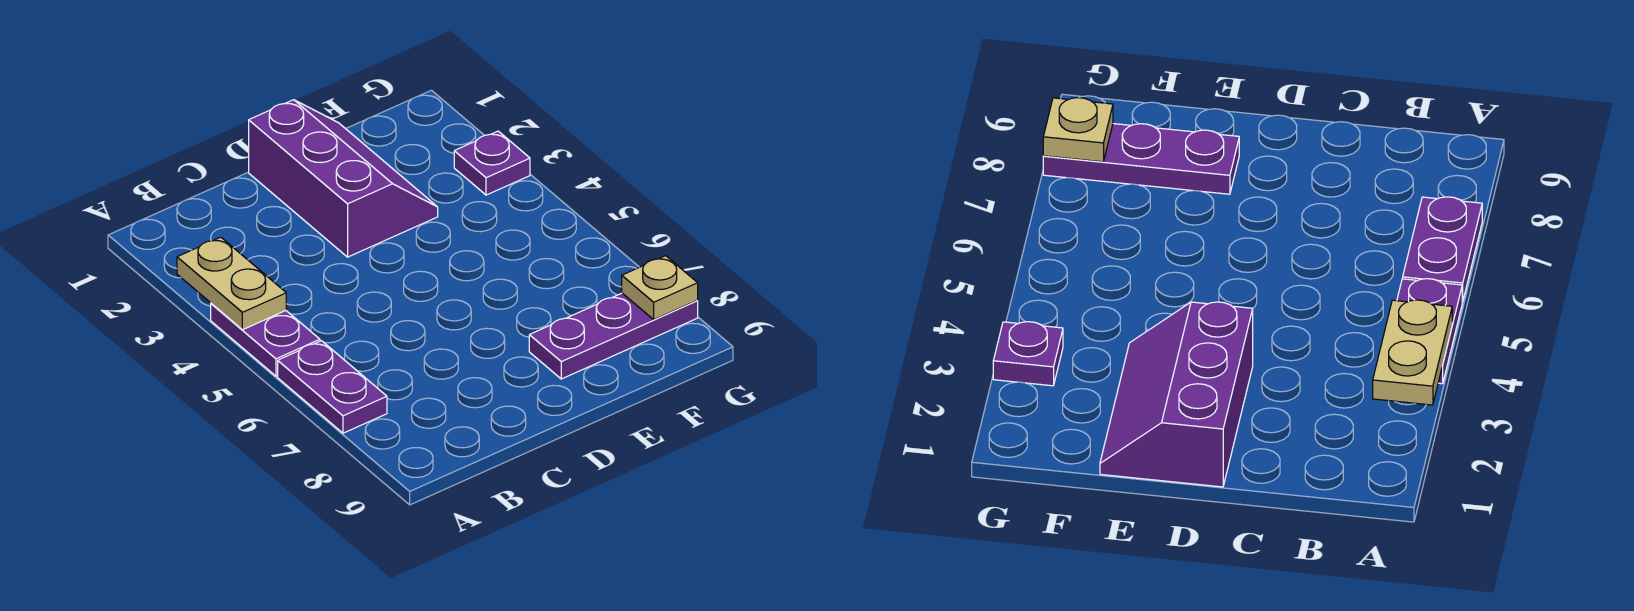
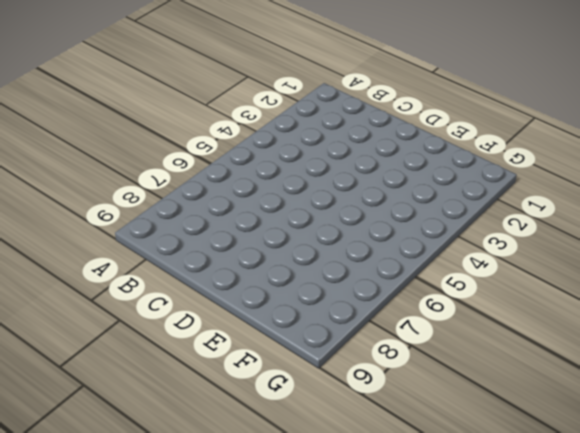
none -> purple plate A4:A5 level 1
none -> purple plate A6:A7 level 1

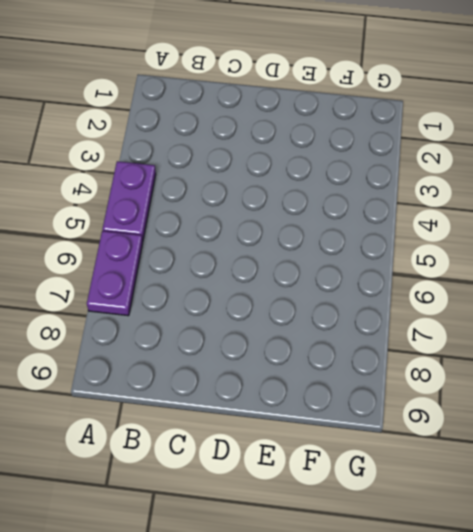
none -> purple slope D1:E3 level 1 top D
none -> purple plate E8:G8 level 1

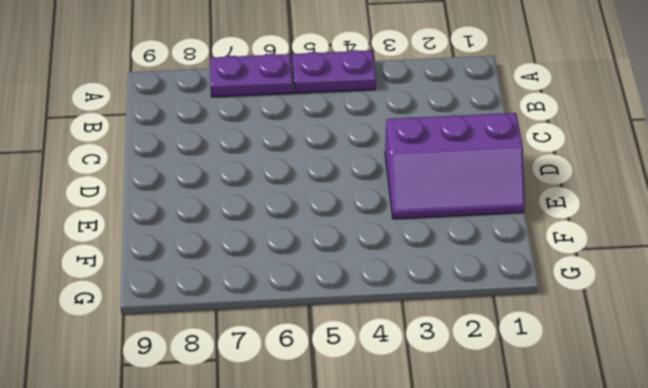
none -> purple plate E8:G8 level 1
none -> purple plate G3 level 1

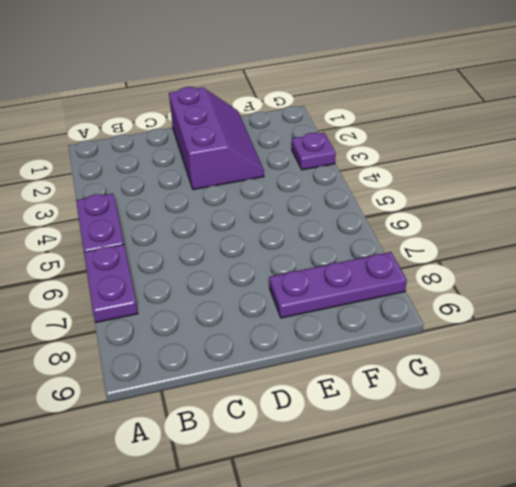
none -> tan plate A3:A4 level 2
none -> tan plate G8 level 2

